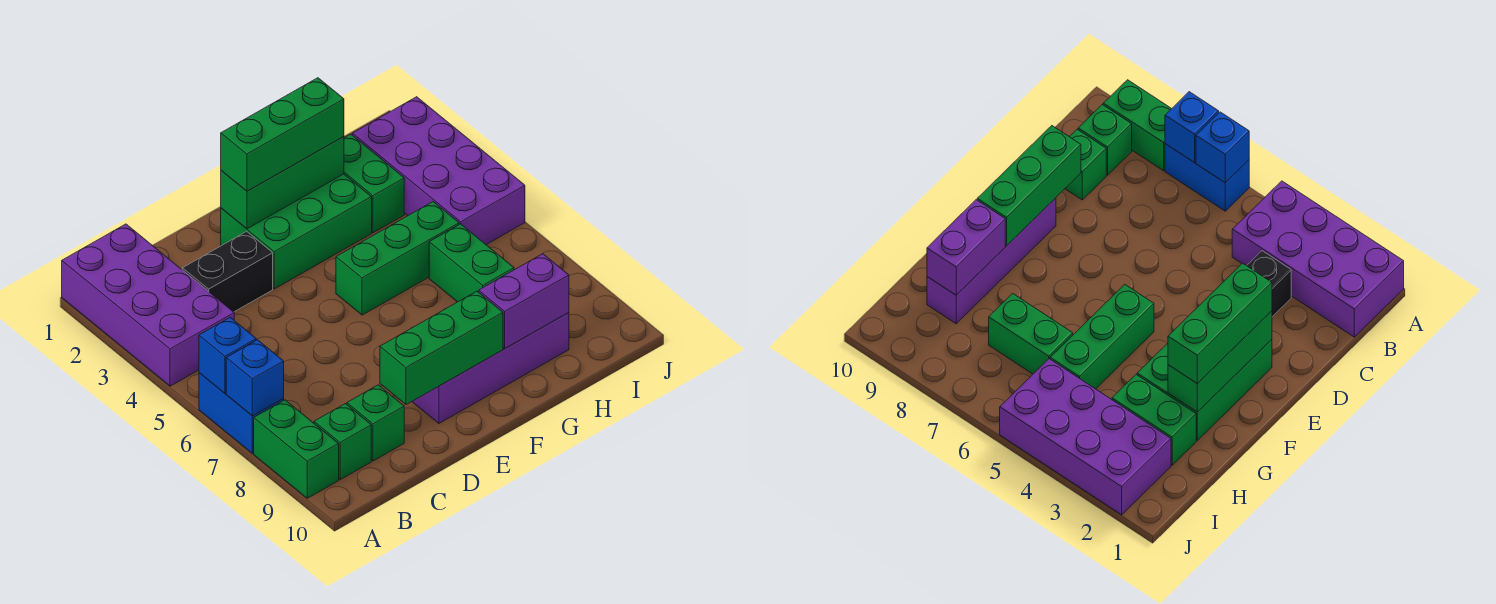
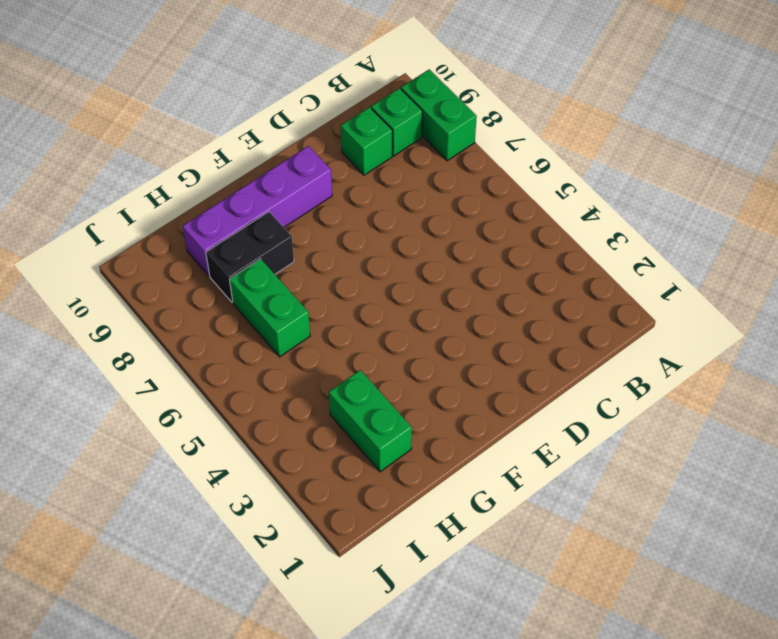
black brick G8:H8 level 1 -> black brick C3:D3 level 1
none -> purple brick A1:B4 level 1
none -> blue brick A6:A7 level 1
none -> green brick E2:G3 level 1

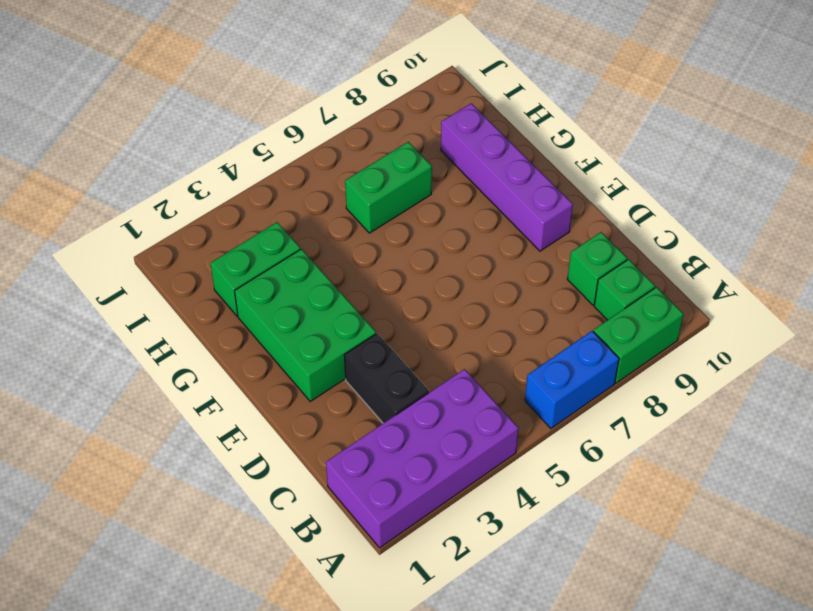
none -> green brick F5:H5 level 1
none -> purple brick I2:J5 level 1
none -> blue brick A6 level 2

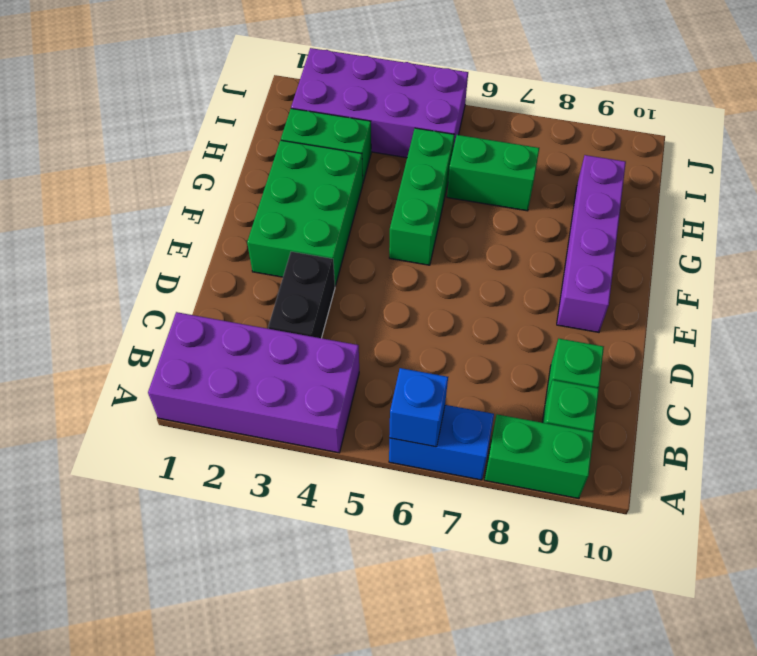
none -> blue brick A7 level 2
none -> green brick D9:F9 level 2
none -> green brick E2:G2 level 2

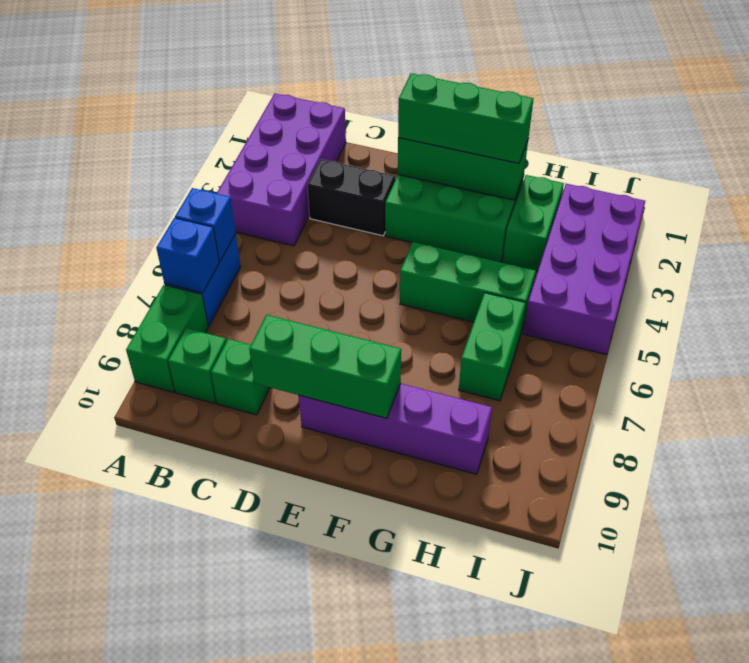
none -> purple brick G9:H9 level 2

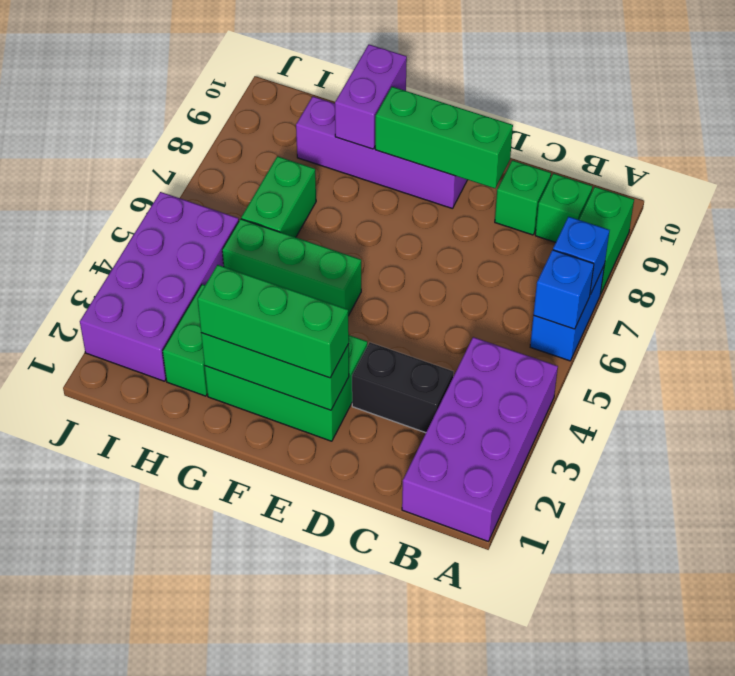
purple brick G9:G10 level 2 -> purple brick G9:H9 level 2

